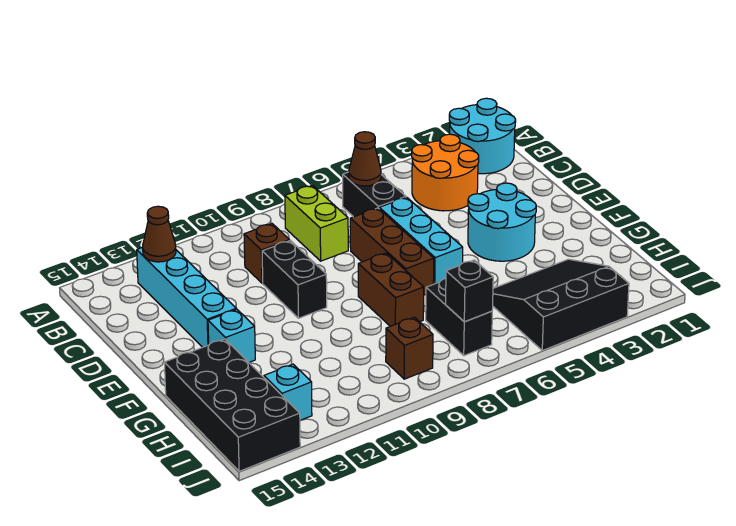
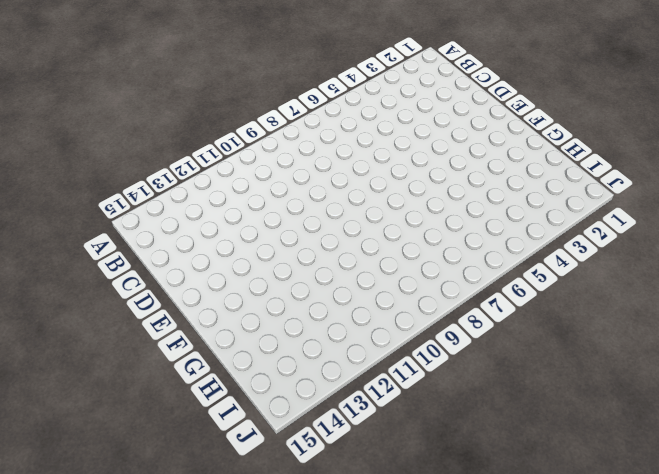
none -> cyan round brick A1:B2 level 1
none -> orange round brick B3:C4 level 1
none -> black brick B6:C6 level 1

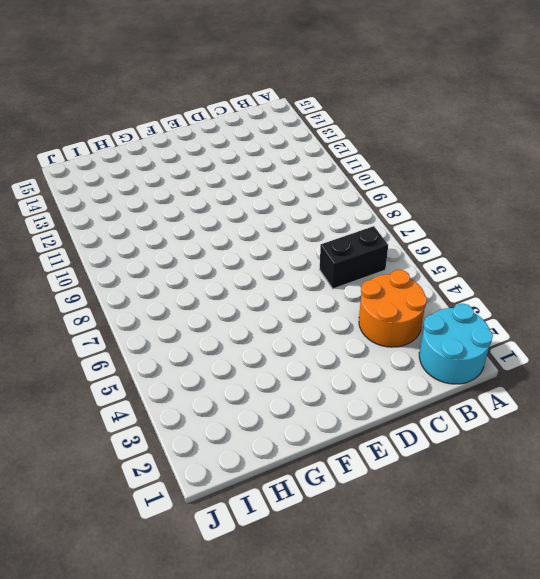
none -> lime brick B8:C8 level 1
none -> cyan brick B13:E13 level 1
none -> brown brick C10 level 1

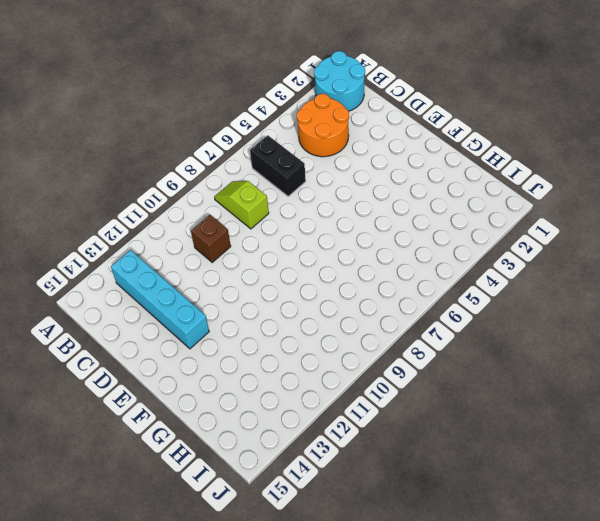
lime slope B8:C8 level 1 top C -> lime brick B8:C8 level 1
none -> cyan brick D6:F6 level 1
none -> brown brick D7:F7 level 1
none -> black brick D10:E10 level 1

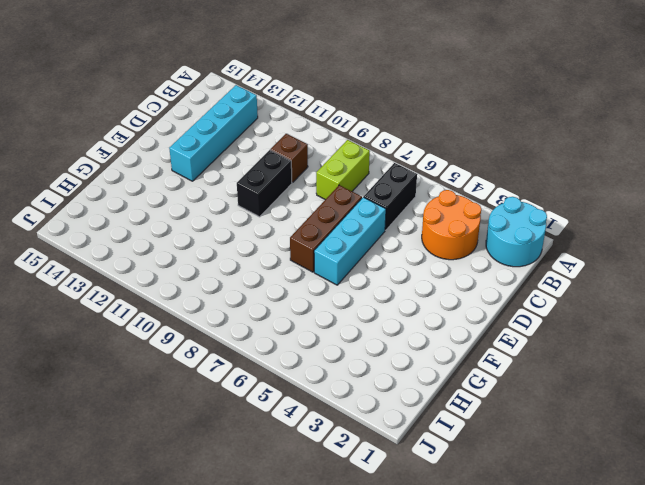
none -> cyan round brick E3:F4 level 1
none -> brown brick F8:G8 level 1
none -> cyan brick F13 level 1

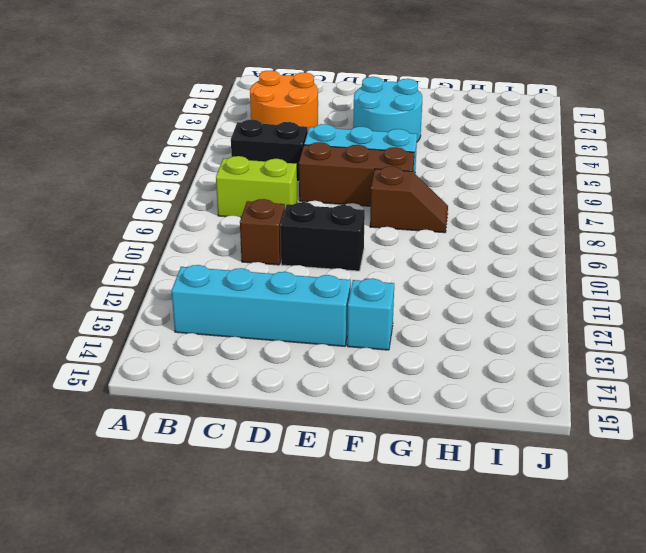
brown slope F8:G8 level 1 top F -> brown brick F8:G8 level 1
none -> cyan round brick A1:B2 level 1
none -> black brick G14:J15 level 1
none -> black slope H3:J5 level 1 top J

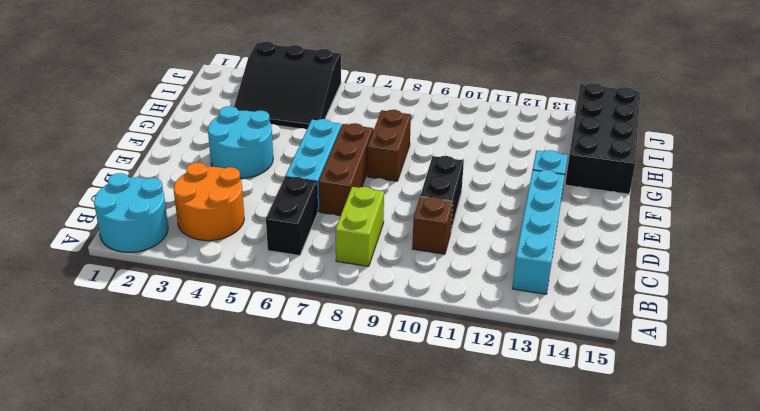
none -> black brick H7:I7 level 1
none -> brown brick I9 level 1
none -> cyan brick I13 level 1

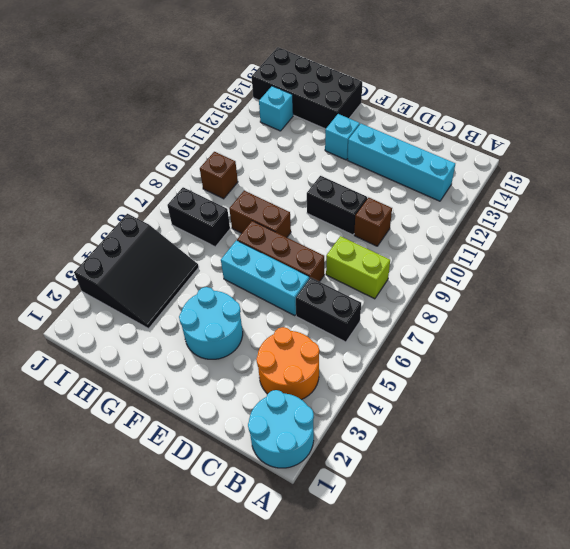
none -> brown cone B6 level 2
none -> brown cone B13 level 2
none -> black brick I7 level 2

